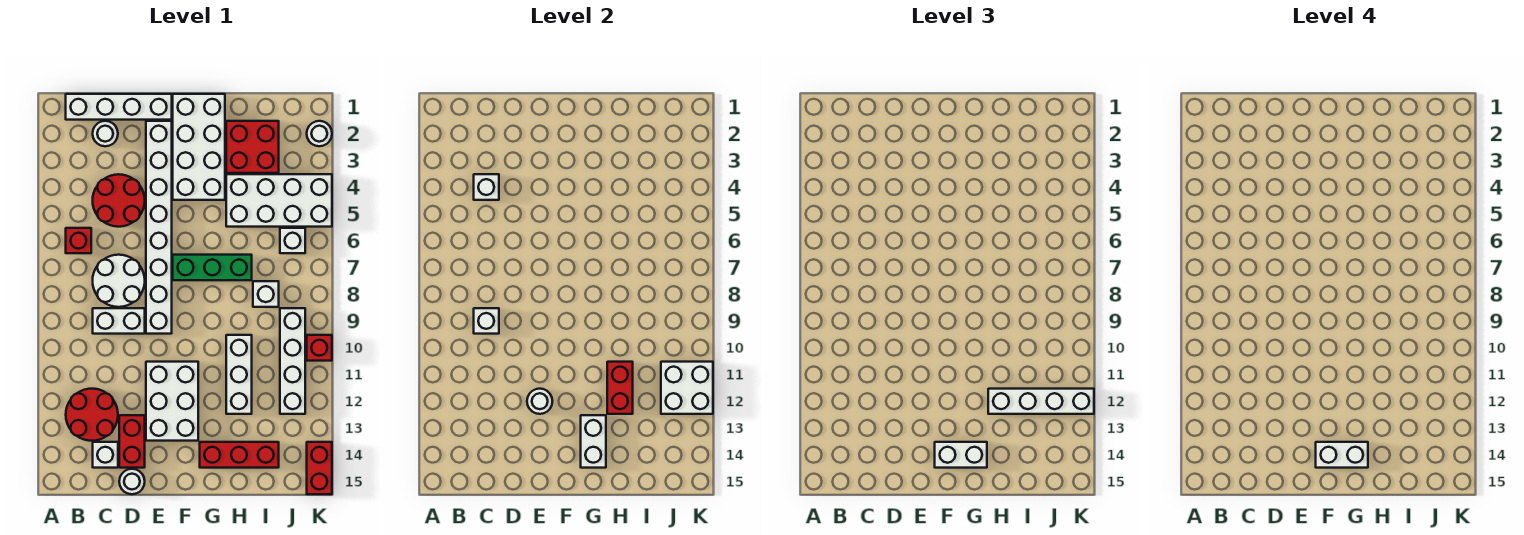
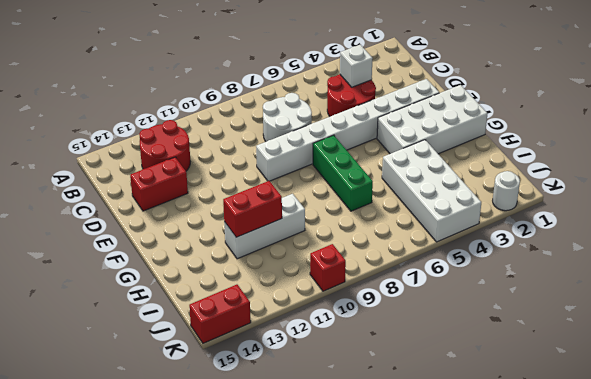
none -> white brick B1:E1 level 1
none -> red brick B6 level 1
none -> white round brick C2 level 1
none -> white brick C9:D9 level 1

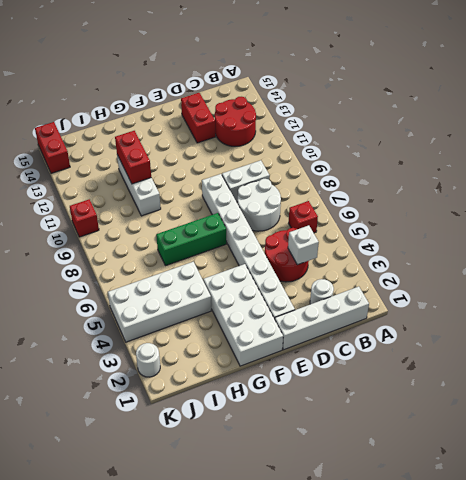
none -> white brick C14 level 1
none -> white round brick D15 level 1
none -> white brick E11:F13 level 1
none -> red brick G14:I14 level 1

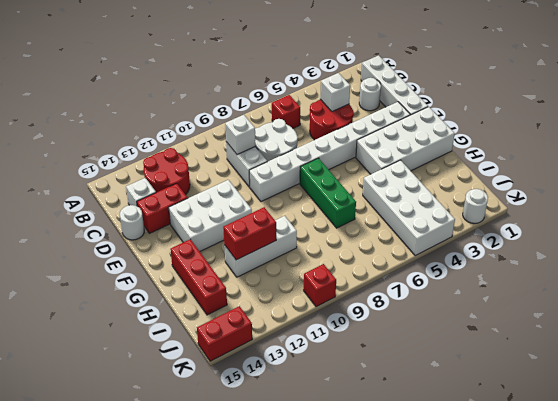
none -> red brick H2:I3 level 1
none -> white brick I8 level 1
none -> white brick J6 level 1
none -> white brick J9:J12 level 1

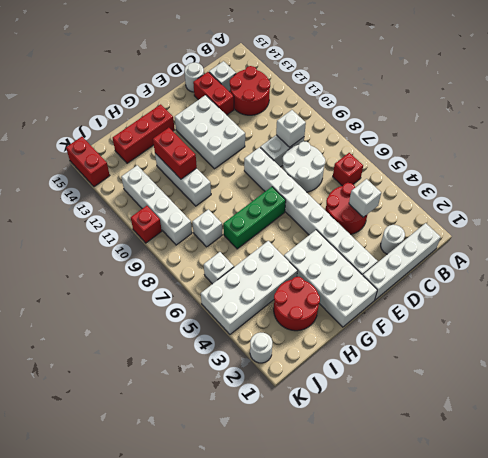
red round brick H2:I3 level 1 -> red brick H2:I3 level 1
none -> white round brick E12 level 2
none -> white brick G13:G14 level 2
none -> white brick J11:K12 level 2
none -> white brick F14:G14 level 3

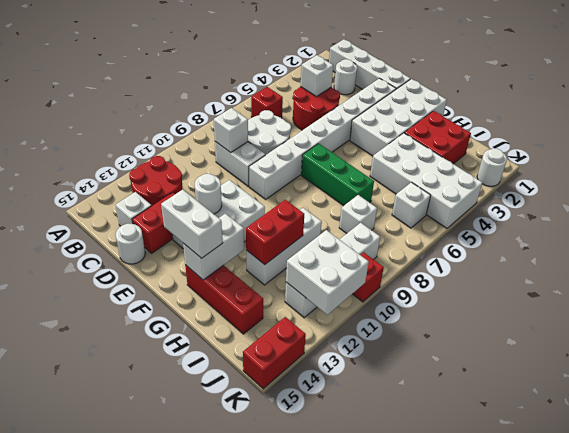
none -> white brick H12:K12 level 3
none -> white brick F14:G14 level 4

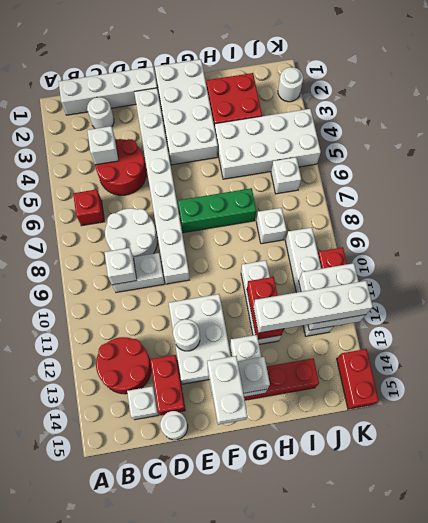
white brick F14:F15 level 4 -> white brick F14:G14 level 4

